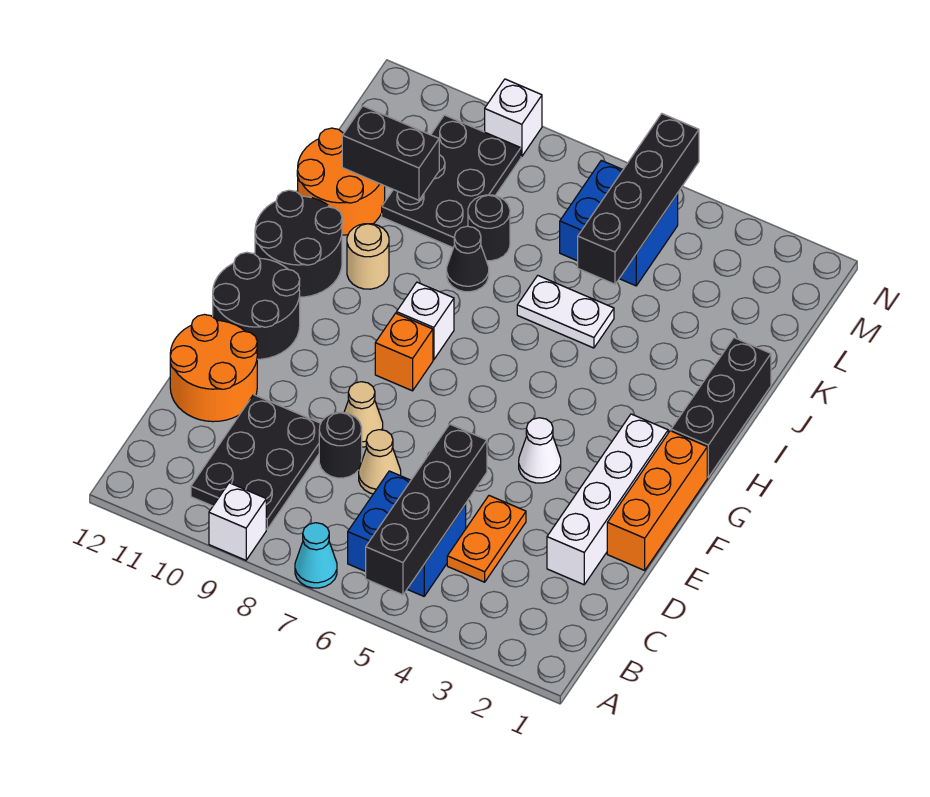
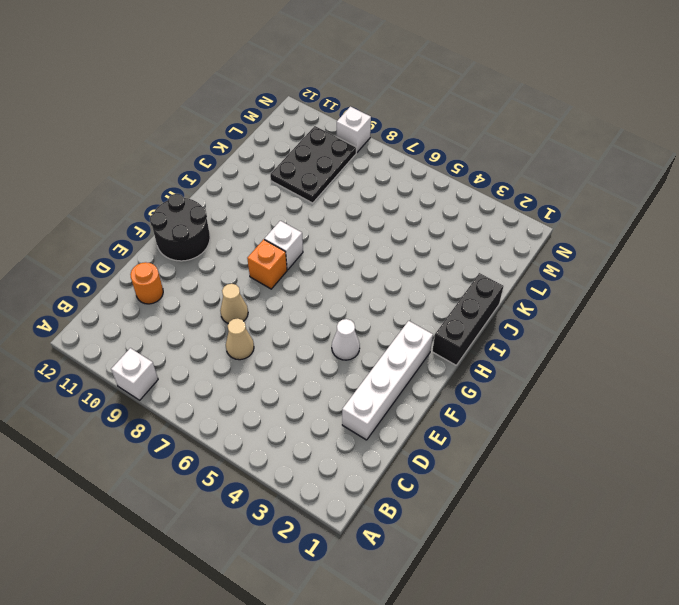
orange round brick D11 level 1 -> orange round brick D11:E12 level 1
none -> cyan cone A7 level 1
none -> blue brick B5:C6 level 1
none -> black plate B9:D10 level 1

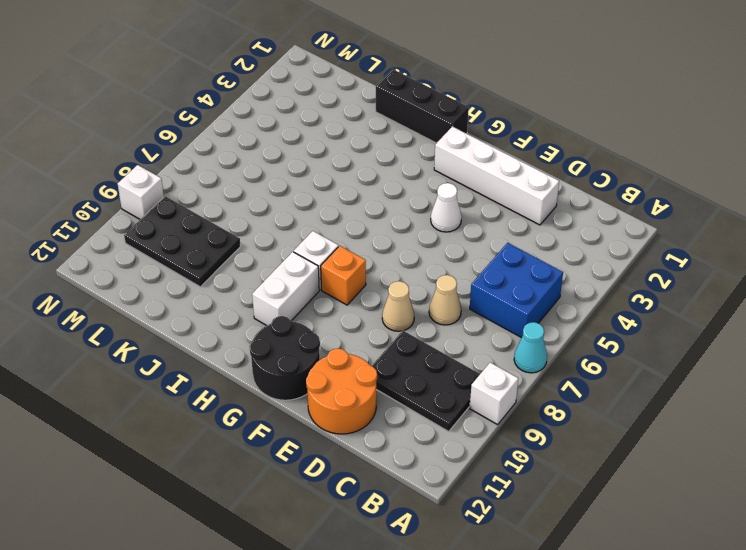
white brick H9:H10 level 1 -> none
none -> orange plate C4:D4 level 1
none -> black round brick D8 level 1
none -> orange brick E1:G1 level 1

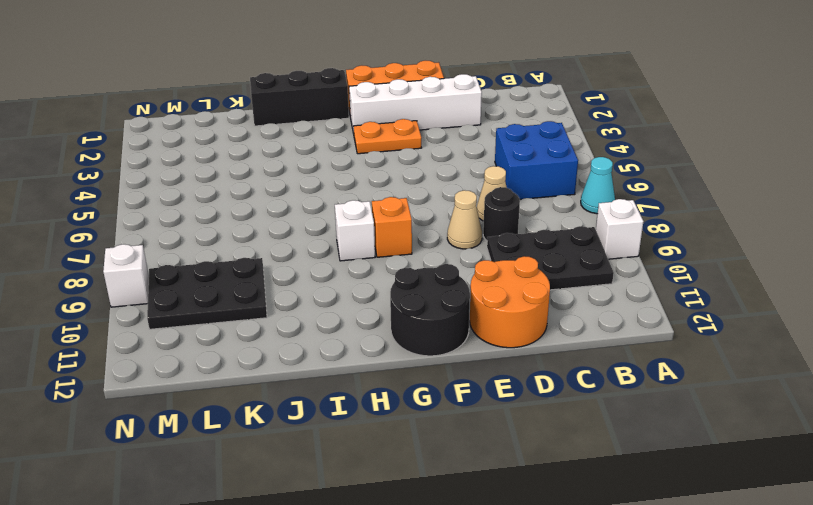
orange plate F3:G3 level 1 -> orange plate C4:D4 level 1
none -> white cone F4 level 1
none -> black round brick H11:I12 level 1
none -> tan round brick I10 level 1

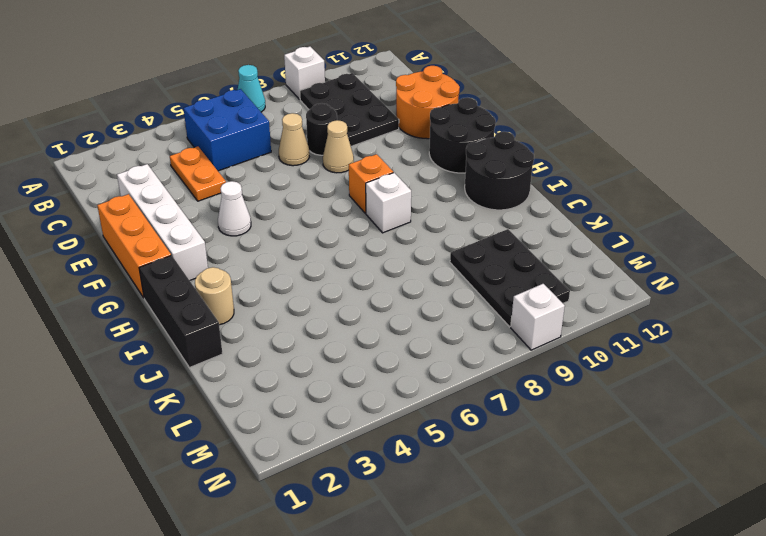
tan round brick I2 level 1 -> tan round brick I10 level 1
none -> white plate J5:J6 level 1
none -> black cone J8 level 1
none -> orange round brick J11:K12 level 1

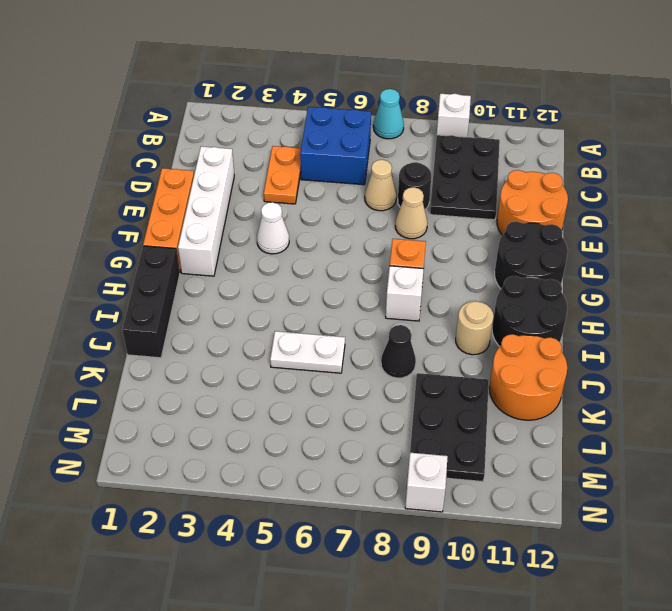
none -> black round brick K8 level 1
none -> blue brick L5:M6 level 1
none -> black brick A5:D5 level 2

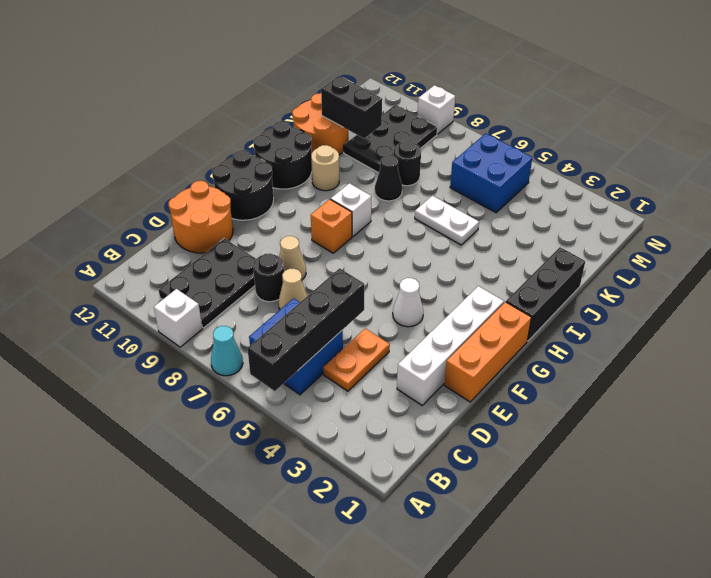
none -> black brick K5:N5 level 2

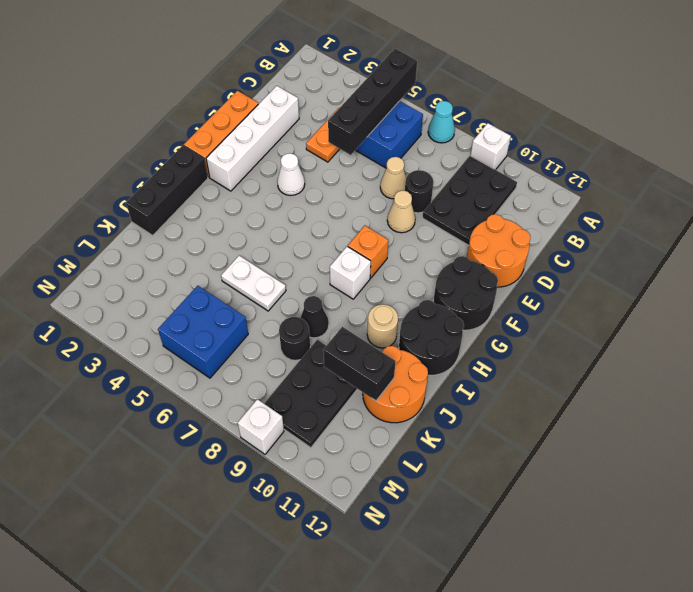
none -> black brick K5:N5 level 2

